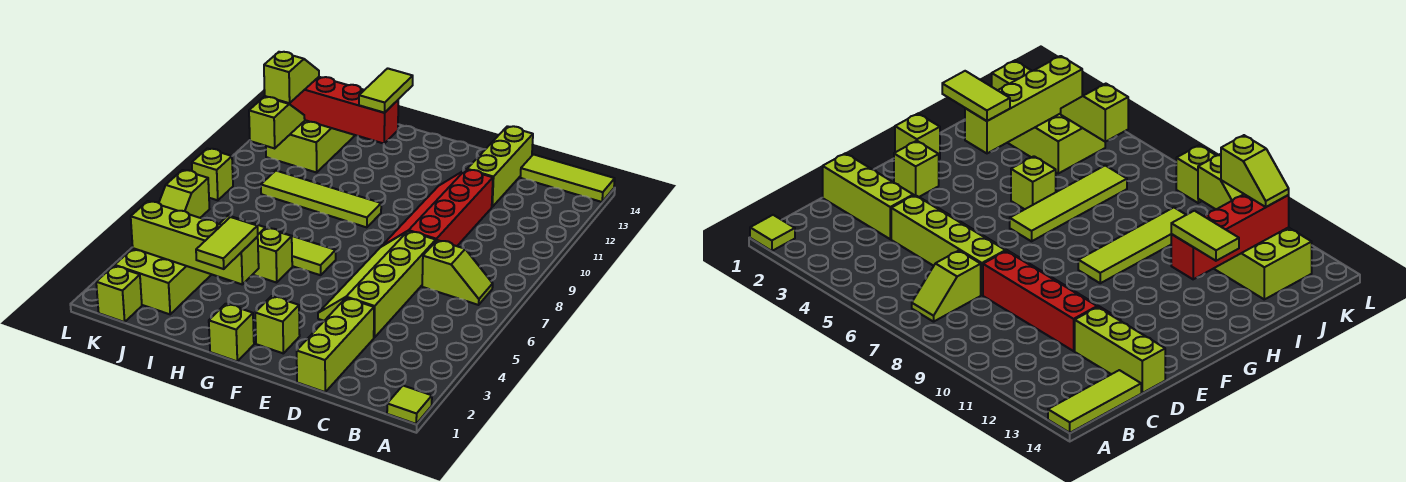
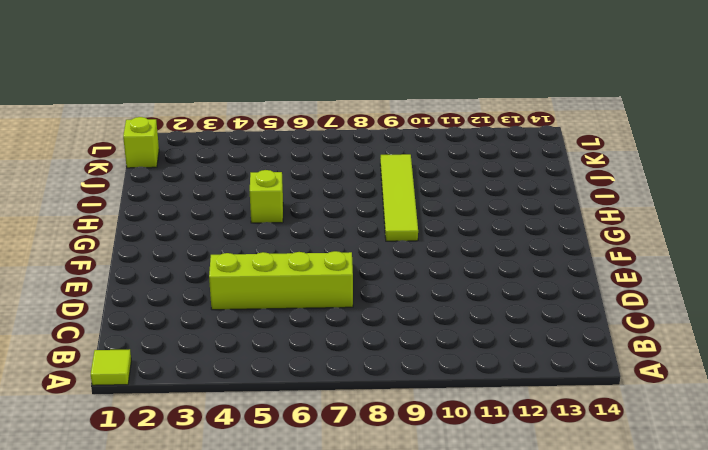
none -> lime tile A14:C14 level 1
none -> lime slope B7:C7 level 1 top C
none -> lime brick D1:D3 level 1

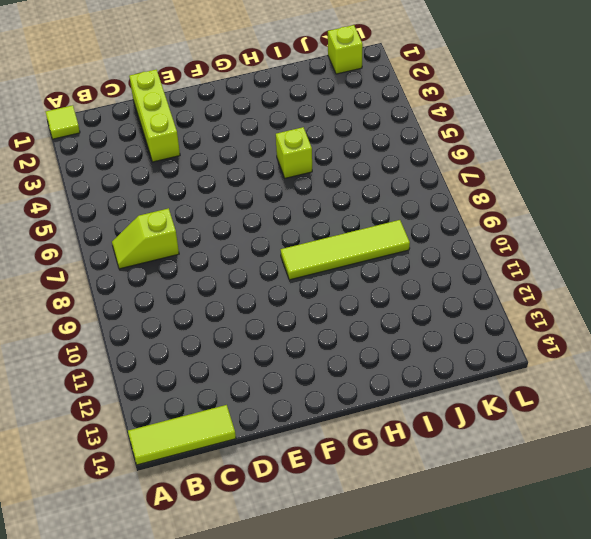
none -> lime slope D4:E7 level 1 top D
none -> red slope D8:E11 level 1 top D
none -> lime brick D12:D14 level 1

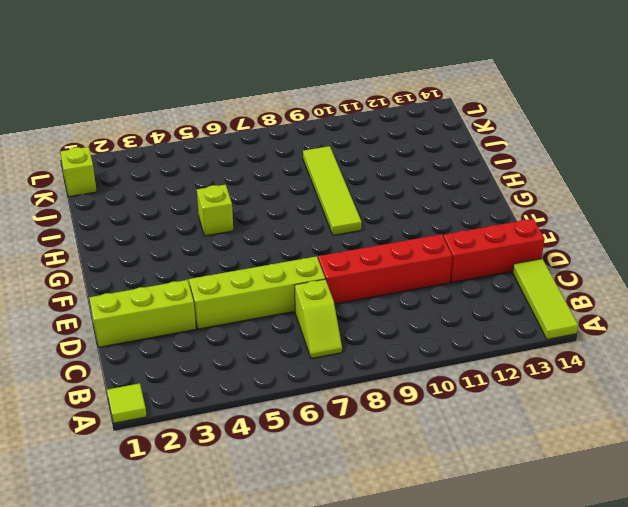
red brick D12:D14 level 1 -> lime brick D12:D14 level 1
none -> lime brick F2 level 1
none -> lime brick G1 level 1
none -> lime tile G6:J6 level 1

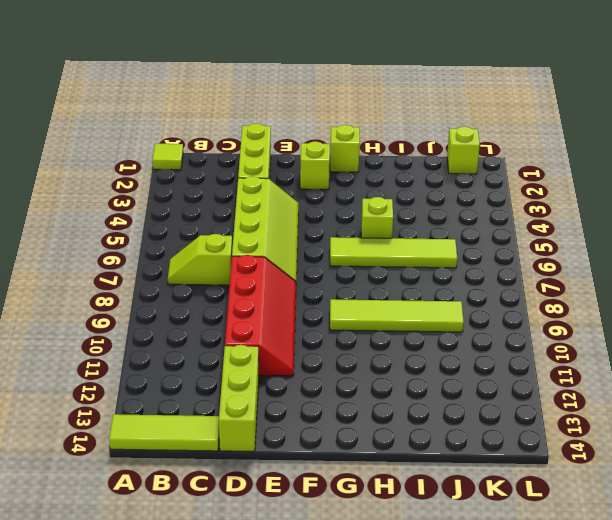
none -> lime brick J2:K4 level 1
none -> lime brick J11:K13 level 1
none -> lime brick L8 level 1

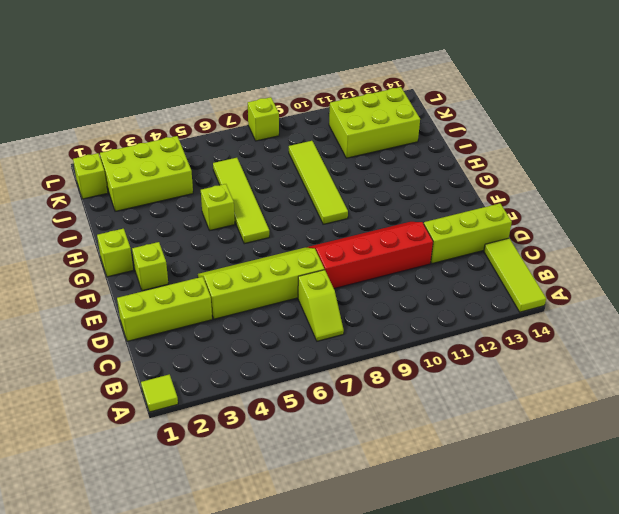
none -> lime brick H3:K3 level 2
none -> red brick H12:K12 level 2
none -> lime slope K4:K5 level 2 top 5

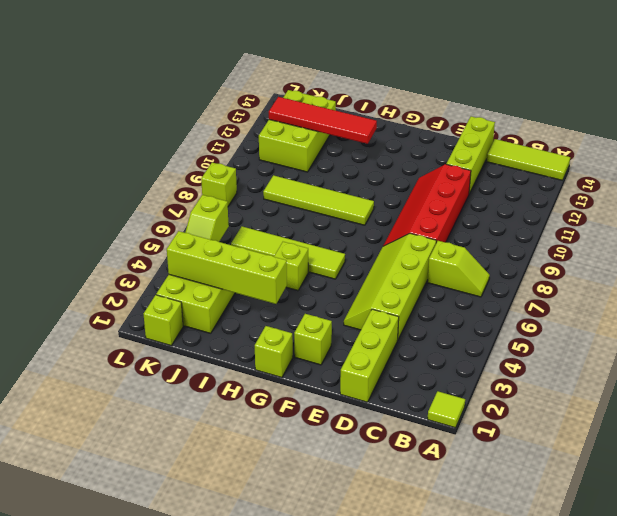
red tile H12:K12 level 2 -> red brick H12:K12 level 2
none -> lime slope K10:K11 level 2 top 10
none -> lime tile H2:H3 level 3
none -> lime tile H12:H13 level 3

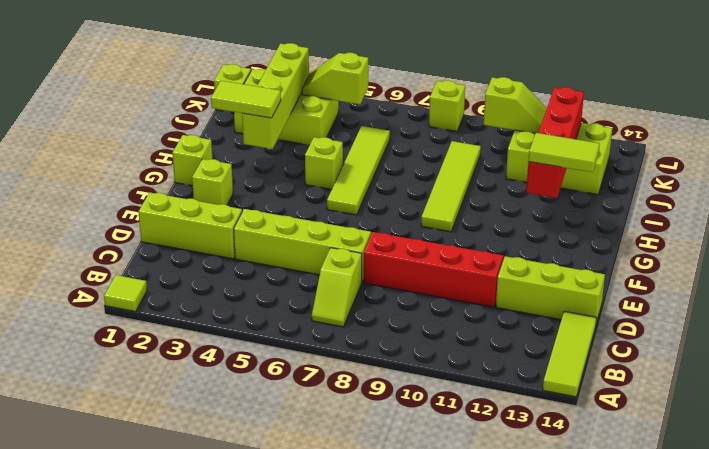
none -> lime slope K11:K12 level 3 top 11

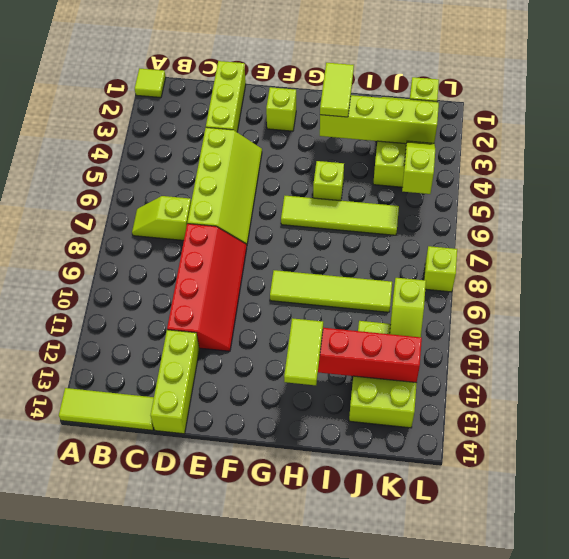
none -> lime brick G1 level 1
none -> lime slope K11:K12 level 3 top 11

